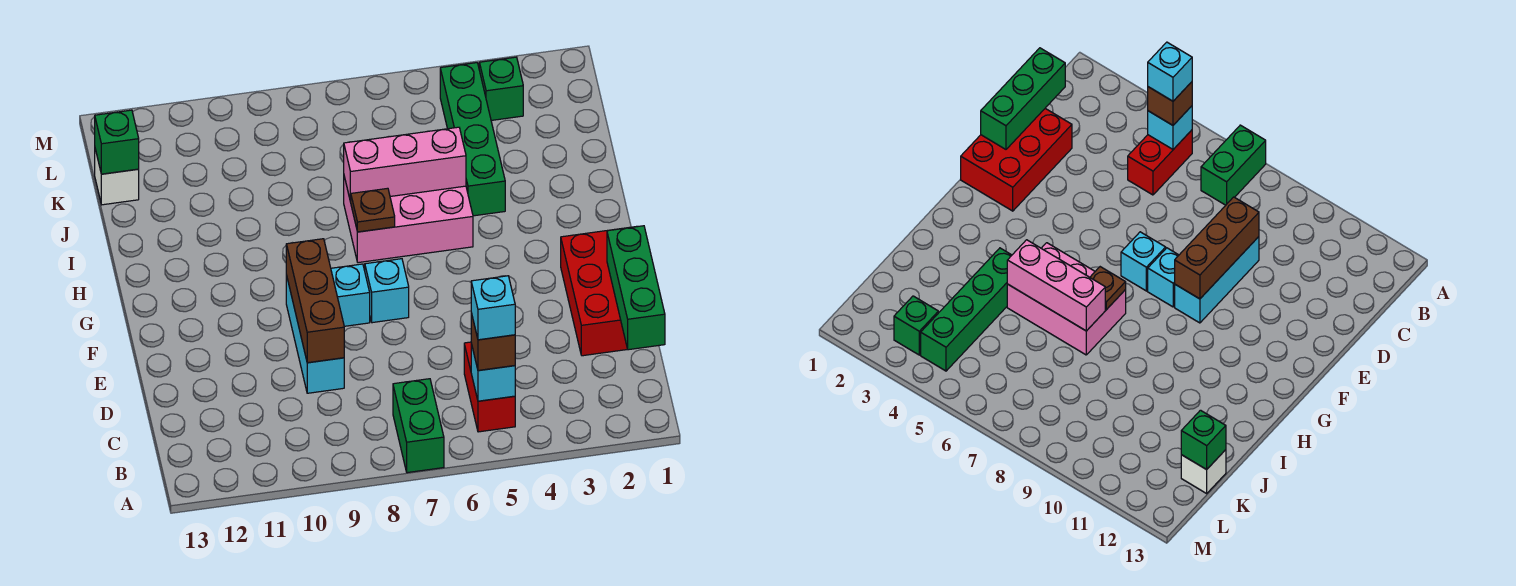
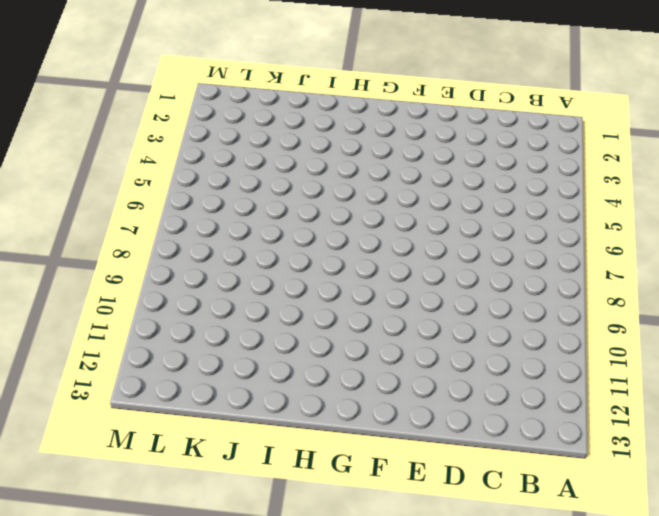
none -> green brick A7:B7 level 1
none -> red brick B5:C5 level 1
none -> red brick D1:F2 level 1

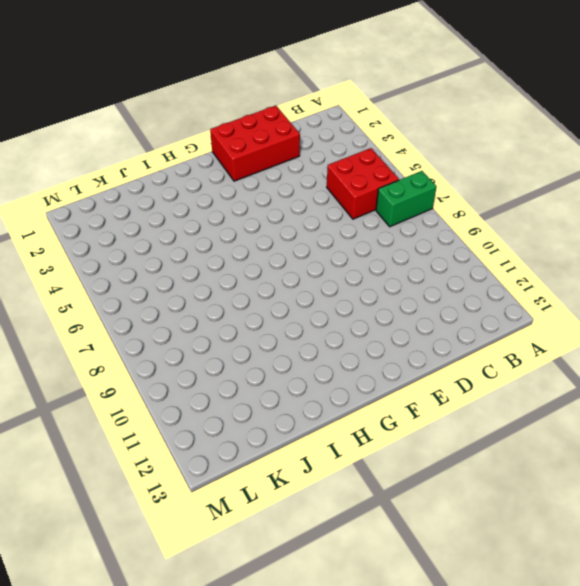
red brick B5:C6 level 1 -> red brick B5:C5 level 1
none -> cyan brick D9:F9 level 1
none -> cyan brick F7 level 1
none -> cyan brick F8 level 1

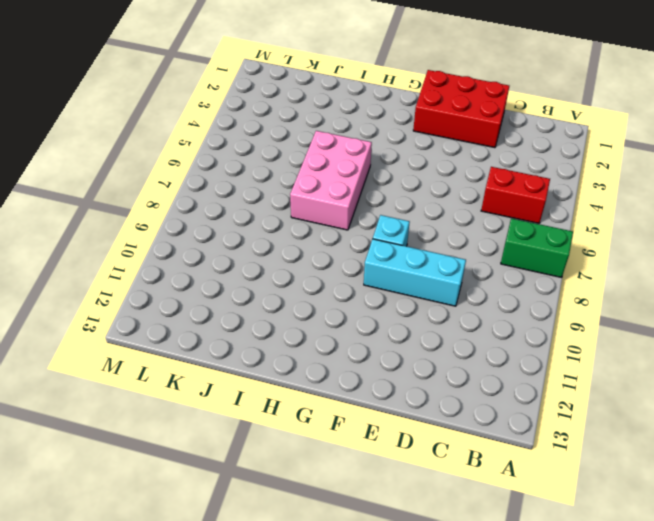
none -> cyan brick F7 level 1
none -> green brick I4:L4 level 1
none -> white brick K13 level 1

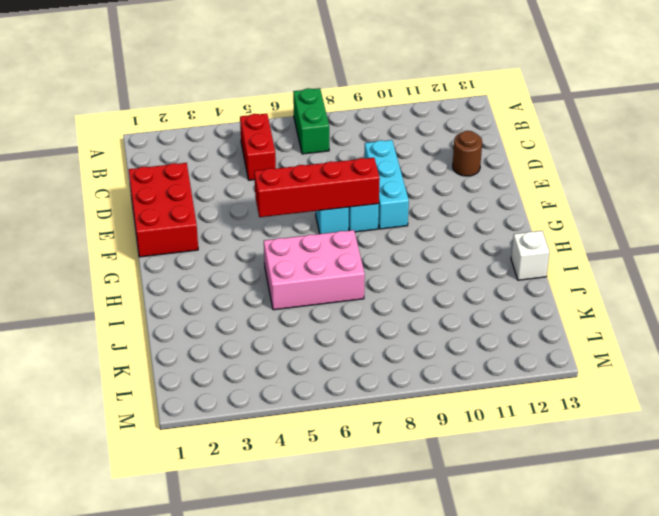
brown round brick D12 level 1 -> none
red brick F5:F8 level 2 -> none
white brick I13 level 1 -> white brick K13 level 1
none -> green brick I4:L4 level 1
none -> green brick L3 level 1
none -> cyan brick B5 level 2

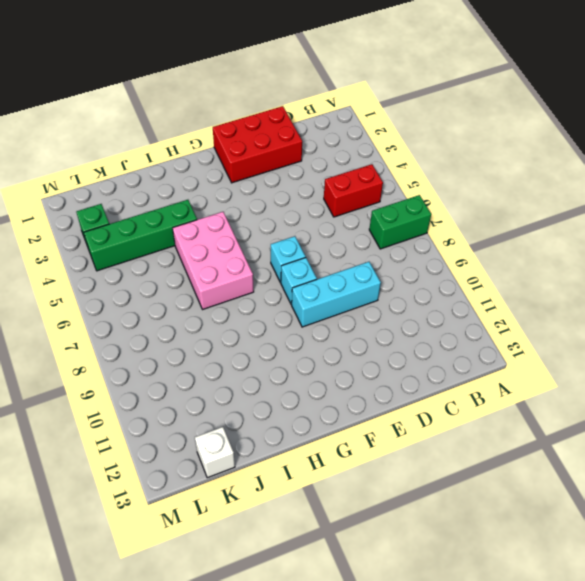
none -> cyan brick B5 level 2
none -> green brick C1:E1 level 2
none -> brown brick D9:F9 level 2

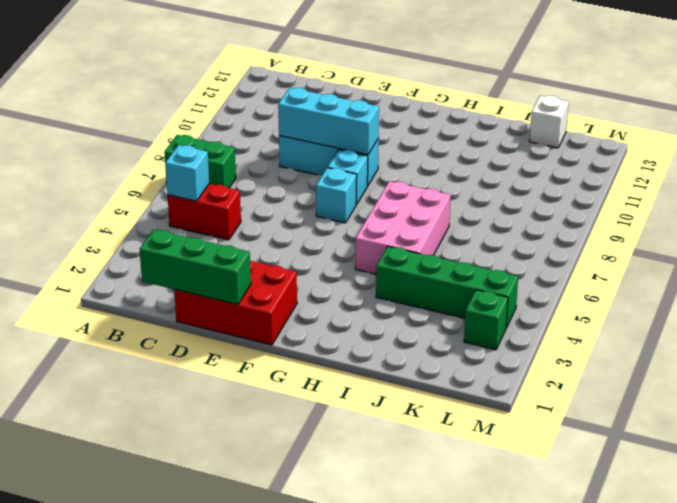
cyan brick D9:F9 level 2 -> brown brick D9:F9 level 2
none -> brown plate H7 level 2
none -> pink brick I5:I7 level 2
none -> green brick K13 level 2

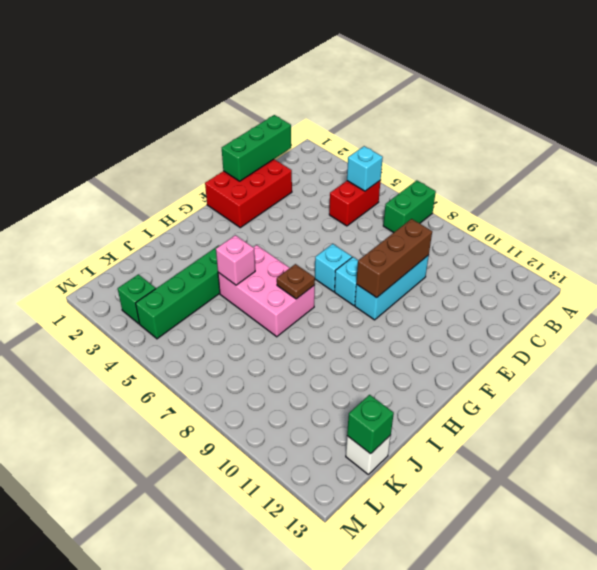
pink brick I5 level 2 -> pink brick I5:I7 level 2
none -> brown brick B5 level 3
none -> cyan brick B5 level 4

